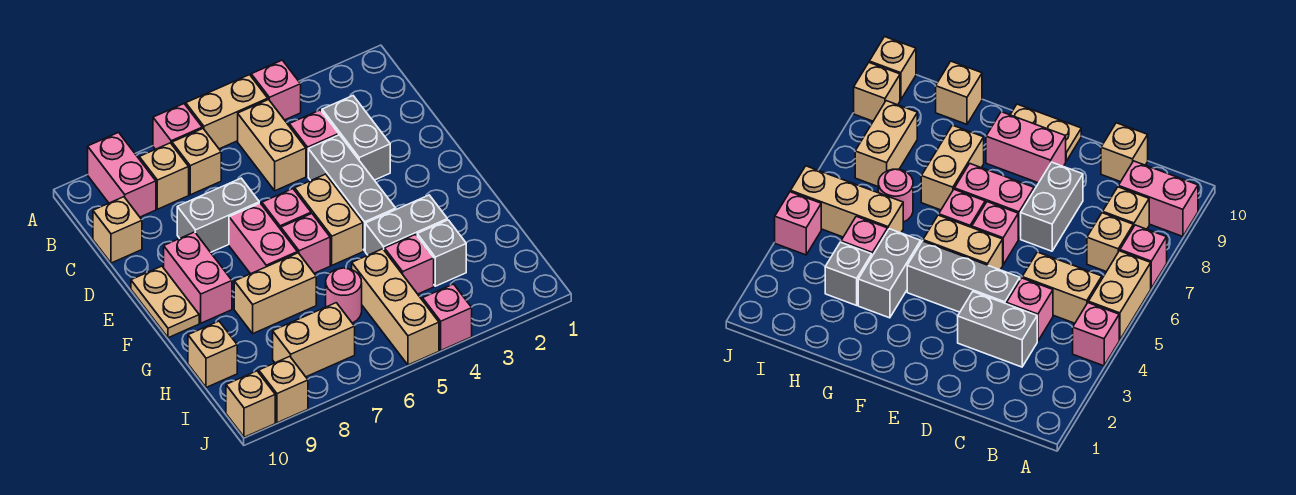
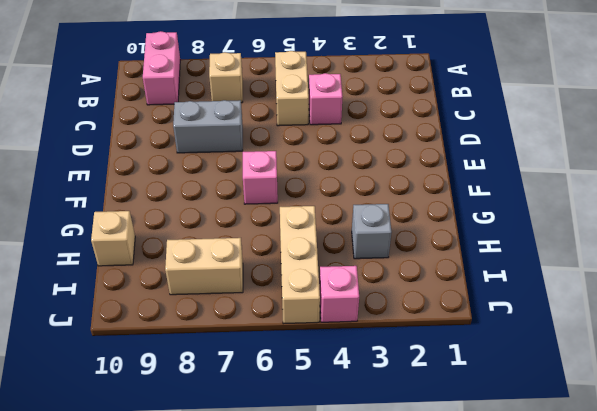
none -> pink brick A4 level 1
none -> tan brick A5:A6 level 1
none -> pink brick A7 level 1

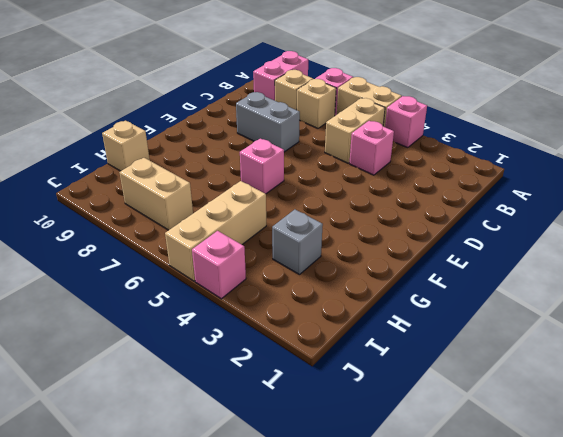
none -> grey brick C3:D3 level 1
none -> tan brick C10 level 1
none -> grey brick D4:F4 level 1

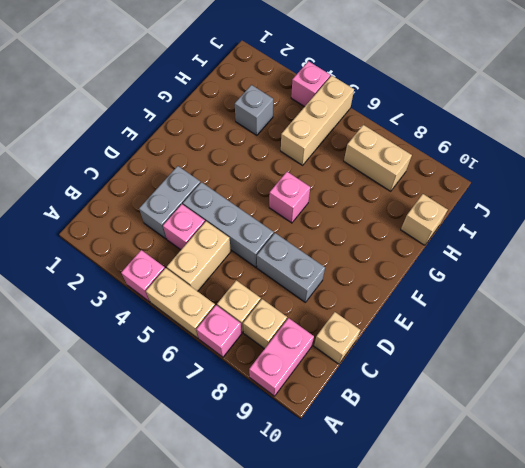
grey brick D4:D6 level 1 -> grey brick D4:F4 level 1
none -> tan brick E5:F5 level 1
none -> pink brick E6 level 1
none -> pink brick E7:F7 level 1

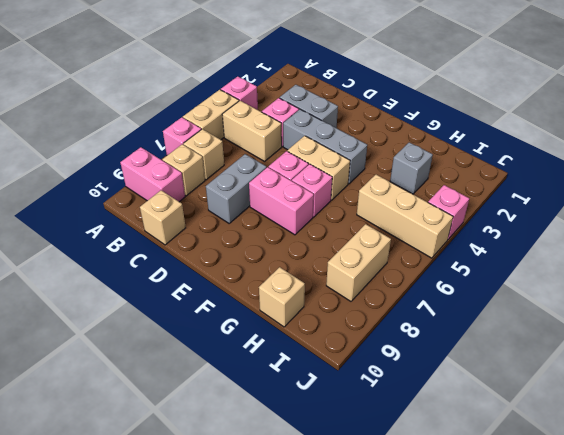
none -> pink brick E9:F9 level 1
none -> tan plate E10:F10 level 1
none -> grey brick G3:G4 level 1

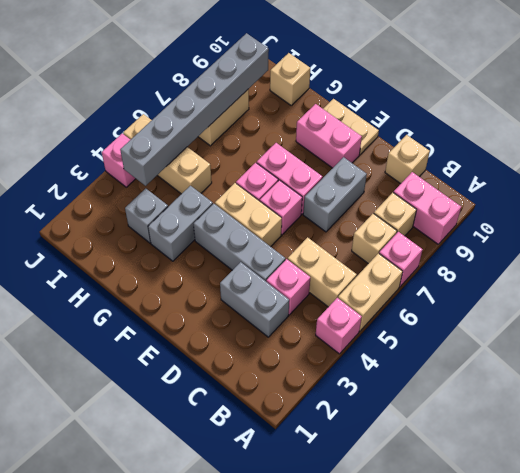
grey brick I4:I9 level 2 -> none
none -> tan brick G7:G8 level 1
none -> pink brick H4 level 1
none -> pink round brick H6 level 1

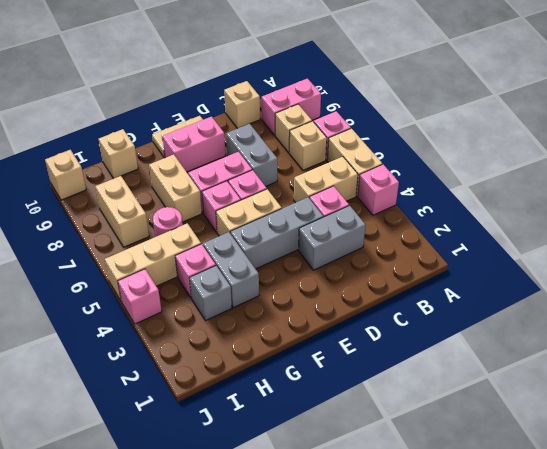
none -> tan brick J9 level 1

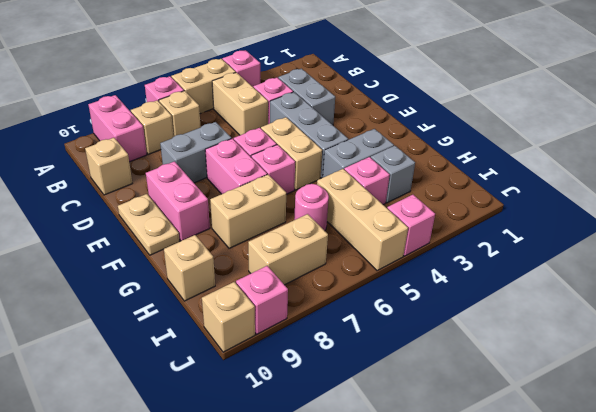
pink brick J9 level 1 -> tan brick J9 level 1

